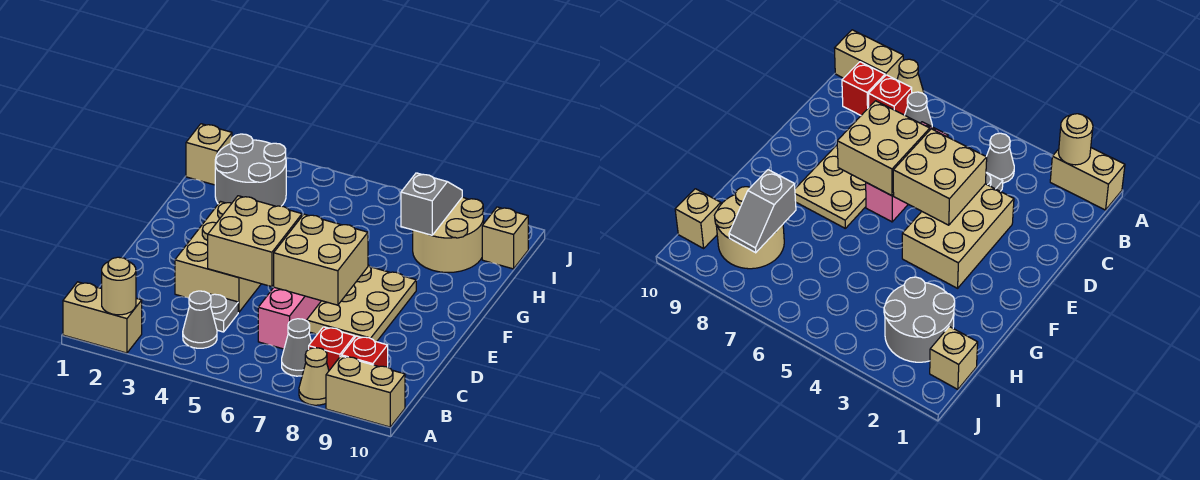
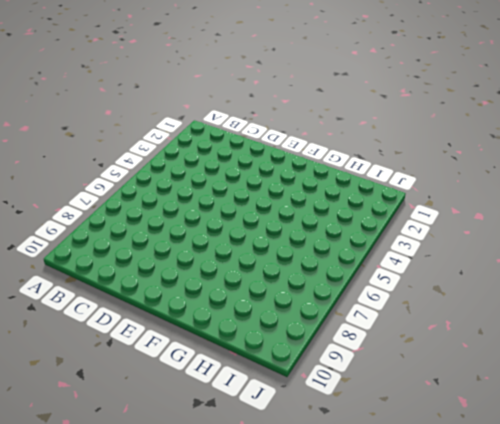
none -> tan brick A1:A2 level 1
none -> tan cone A8 level 1
none -> tan brick A9:A10 level 1

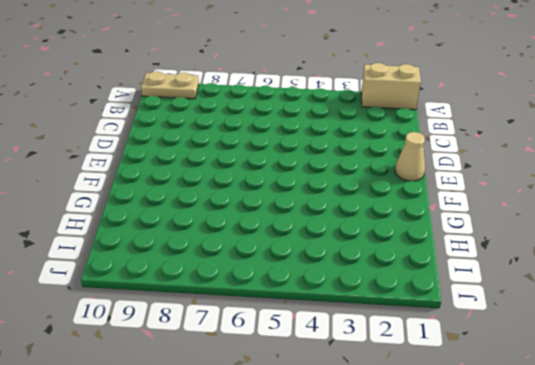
tan plate A9:A10 level 1 -> tan brick A9:A10 level 1
tan cone E1 level 1 -> tan cone A8 level 1
none -> grey cone B4 level 1
none -> grey cone B7 level 1
none -> red brick B8 level 1

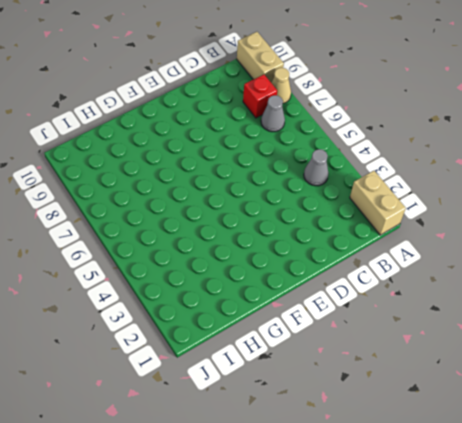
none -> red brick B9 level 1
none -> grey plate C4 level 1
none -> pink brick C6:E6 level 1

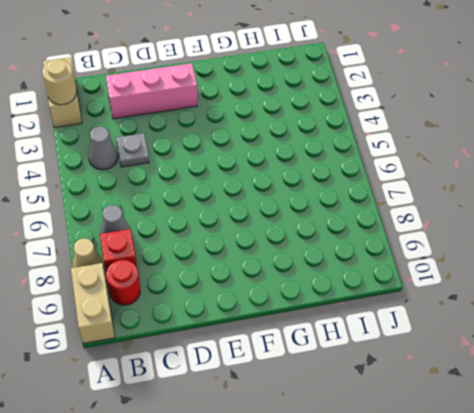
red round brick B9 level 1 -> red brick B9 level 1
pink brick C2:E2 level 1 -> pink brick C6:E6 level 1
none -> tan brick D3:F4 level 1
none -> tan plate D7:F8 level 1
none -> grey round brick H2:I3 level 1

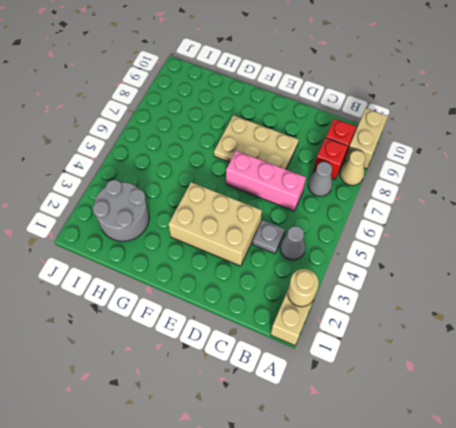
none -> tan round brick H8:I9 level 1
none -> tan brick I1 level 1
none -> tan brick I10 level 1

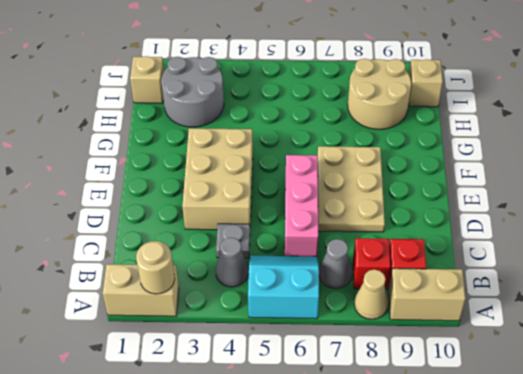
cyan slope A5:B6 level 1 top A -> none
none -> tan brick D4:E5 level 2
none -> tan brick D6:E7 level 2
none -> grey slope H8:I8 level 2 top H

